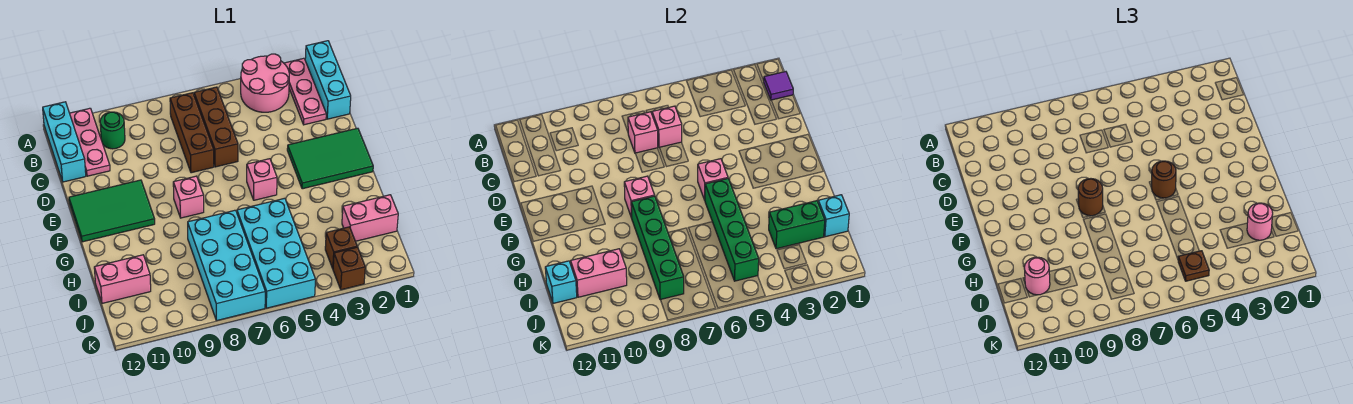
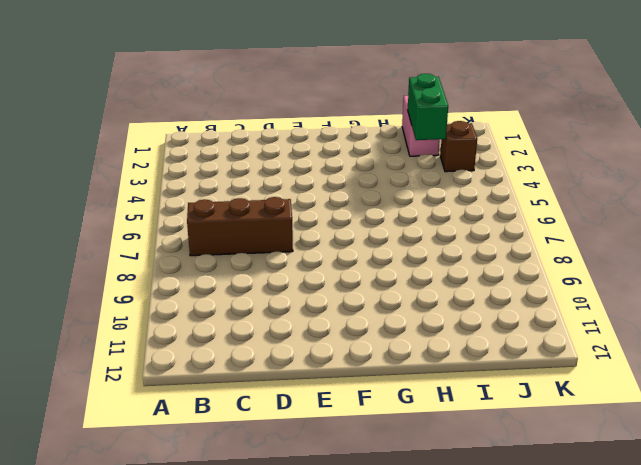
none -> cyan brick A1:C1 level 1
none -> pink plate A2:C2 level 1
none -> pink round brick A3:B4 level 1
none -> pink plate A11:C11 level 1

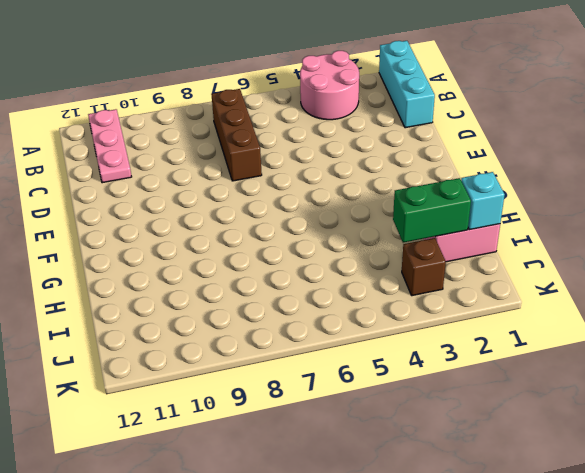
none -> pink plate A2:C2 level 1
none -> cyan brick A12:C12 level 1
none -> brown brick B6:D6 level 1
none -> green round brick B10 level 1

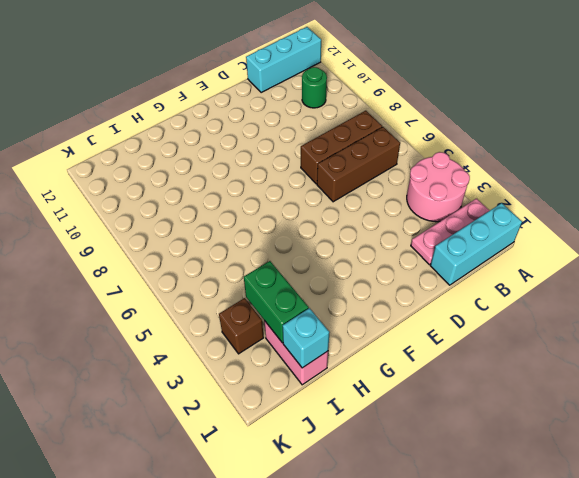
none -> pink plate A11:C11 level 1
none -> green tile E1:F3 level 1
none -> green tile E10:F12 level 1
none -> pink brick F5 level 1

